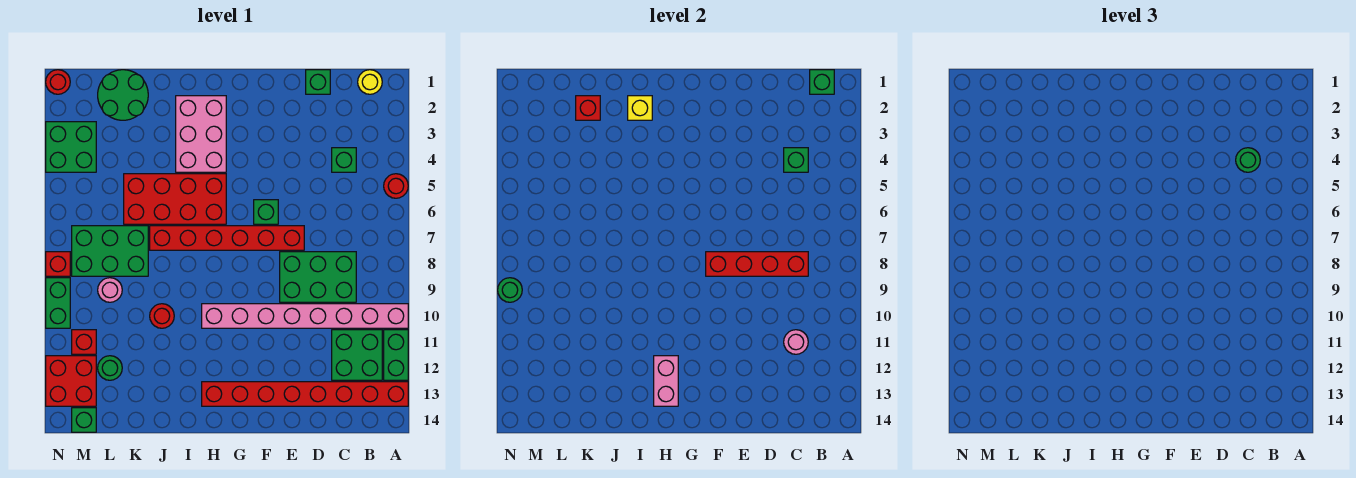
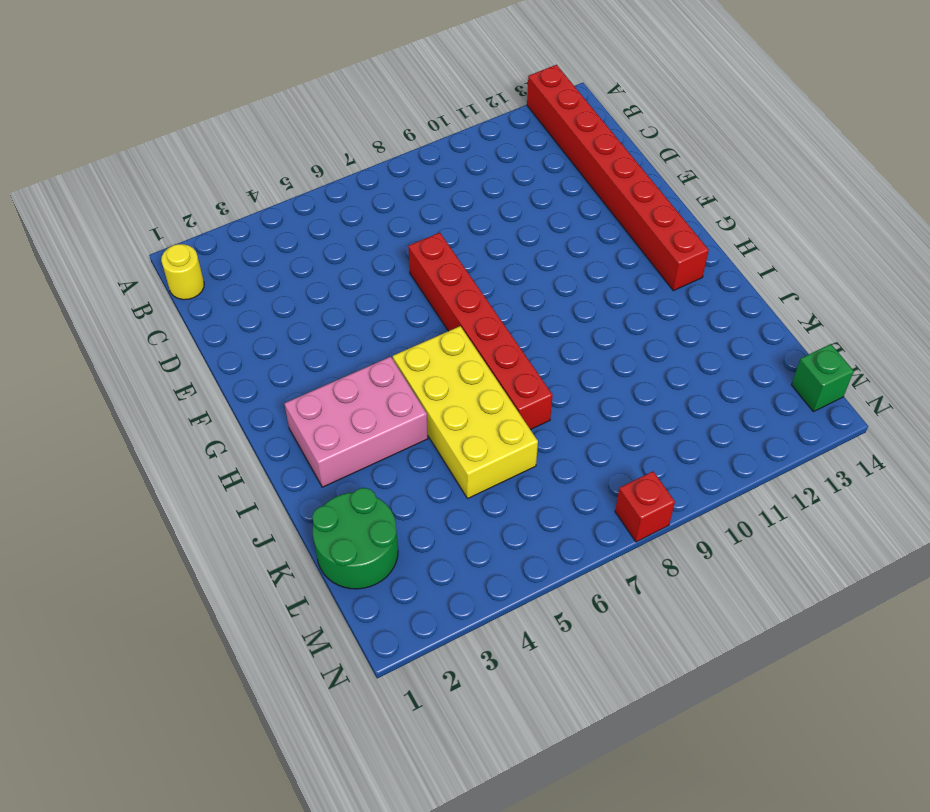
yellow brick H5:K6 level 1 -> red brick H5:K6 level 1
none -> red round brick A5 level 1
none -> pink brick A10:H10 level 1
none -> green brick A11:A12 level 1
none -> green brick B11:C12 level 1

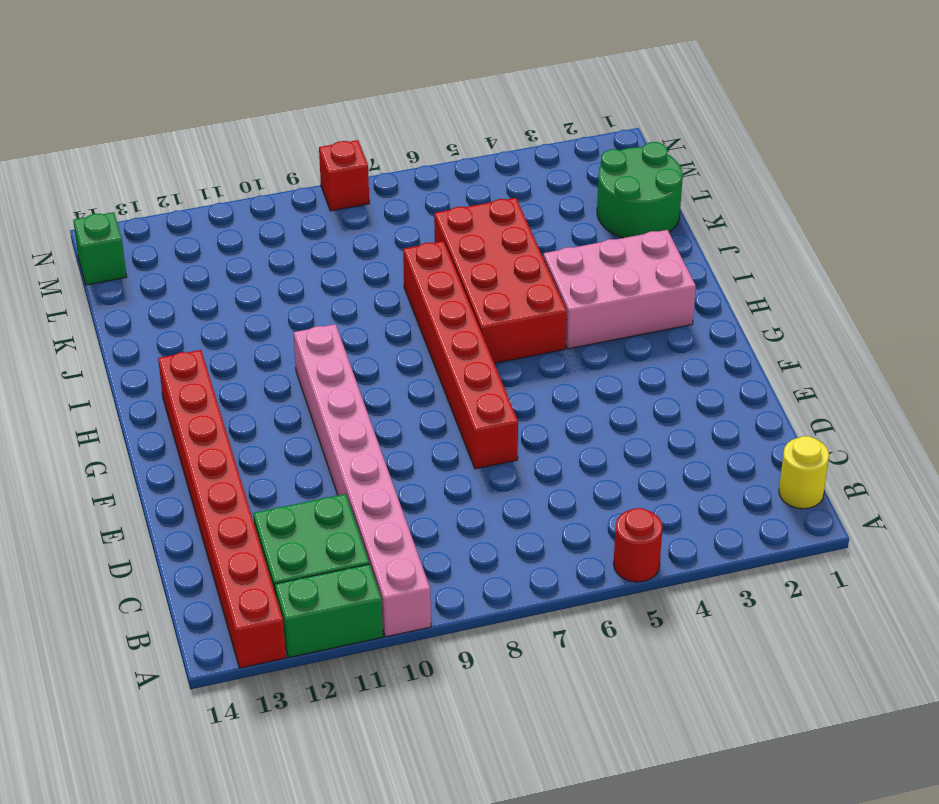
none -> green brick C4 level 1
none -> green brick C8:E9 level 1
none -> green brick D1 level 1
none -> green brick F6 level 1

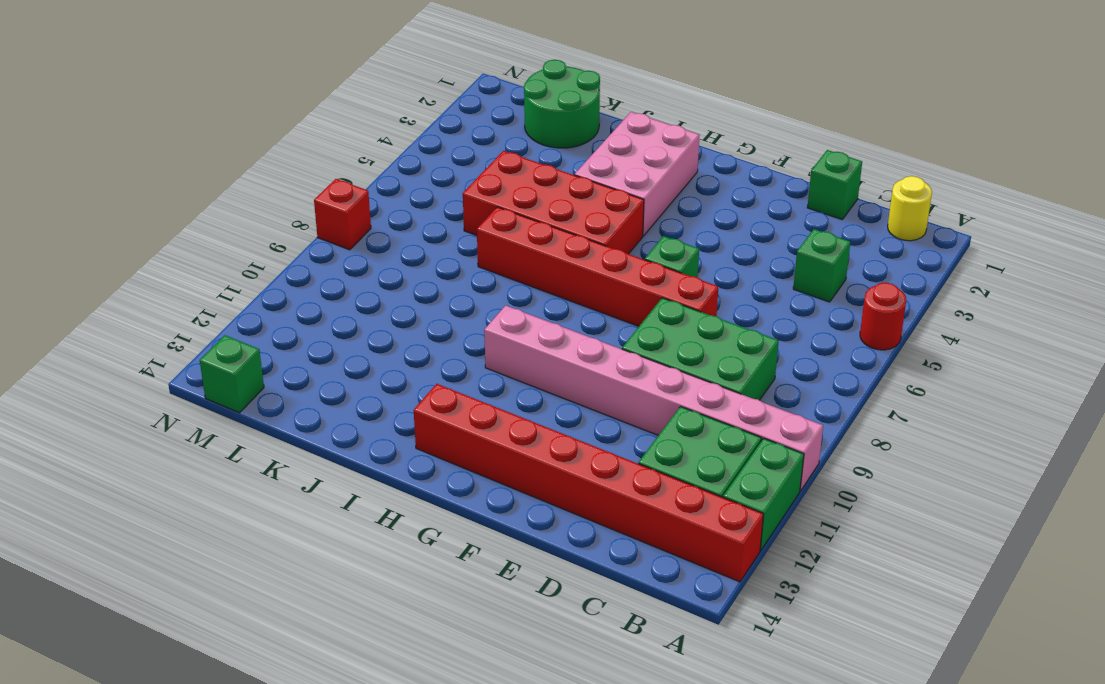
none -> red round brick J10 level 1
none -> green brick K7:M8 level 1
none -> pink round brick L9 level 1
none -> green round brick L12 level 1

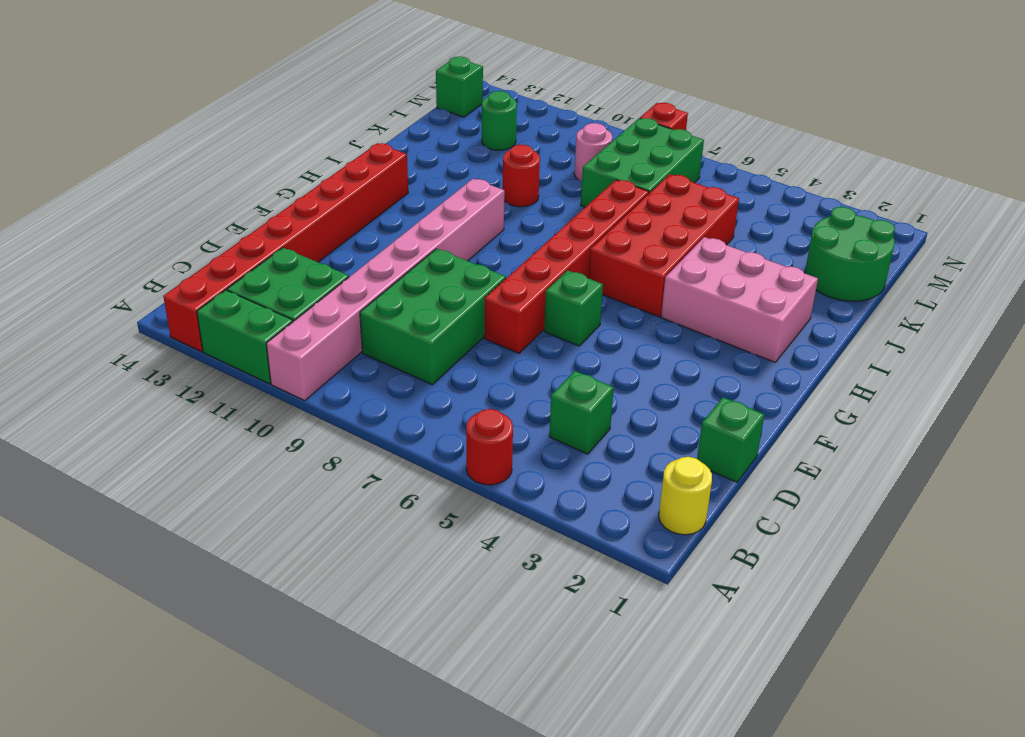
none -> green brick M3:N4 level 1
none -> red brick M11 level 1
none -> red brick M12:N13 level 1
none -> red round brick N1 level 1

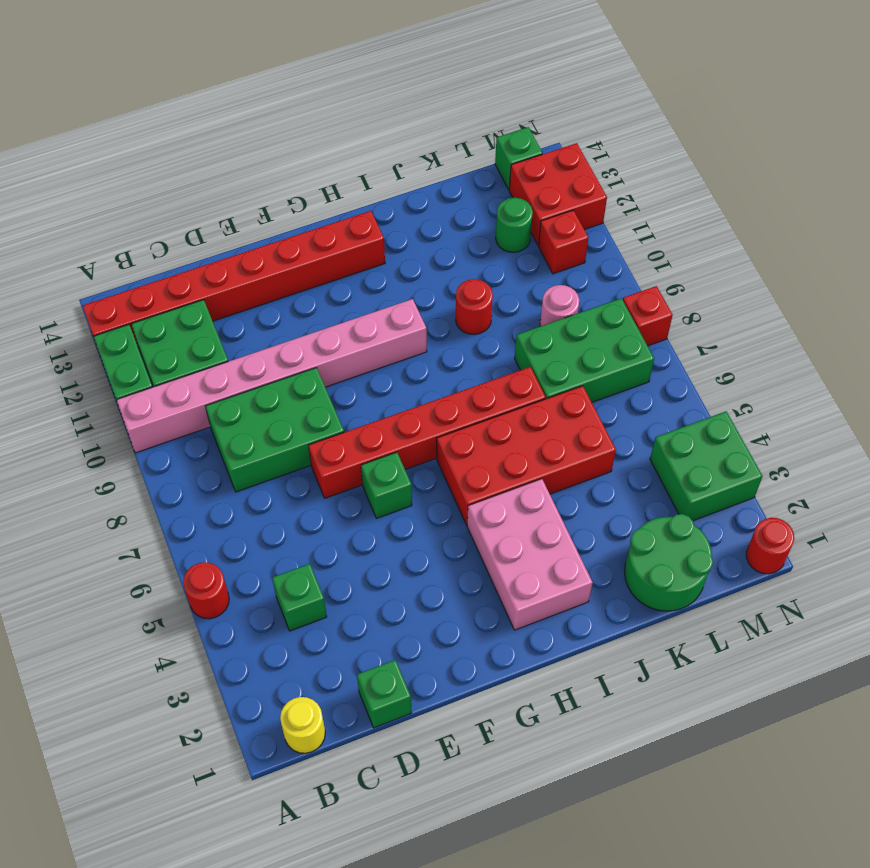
none -> green brick N9:N10 level 1
none -> green brick B1 level 2
none -> green brick C4 level 2
none -> red brick C8:F8 level 2

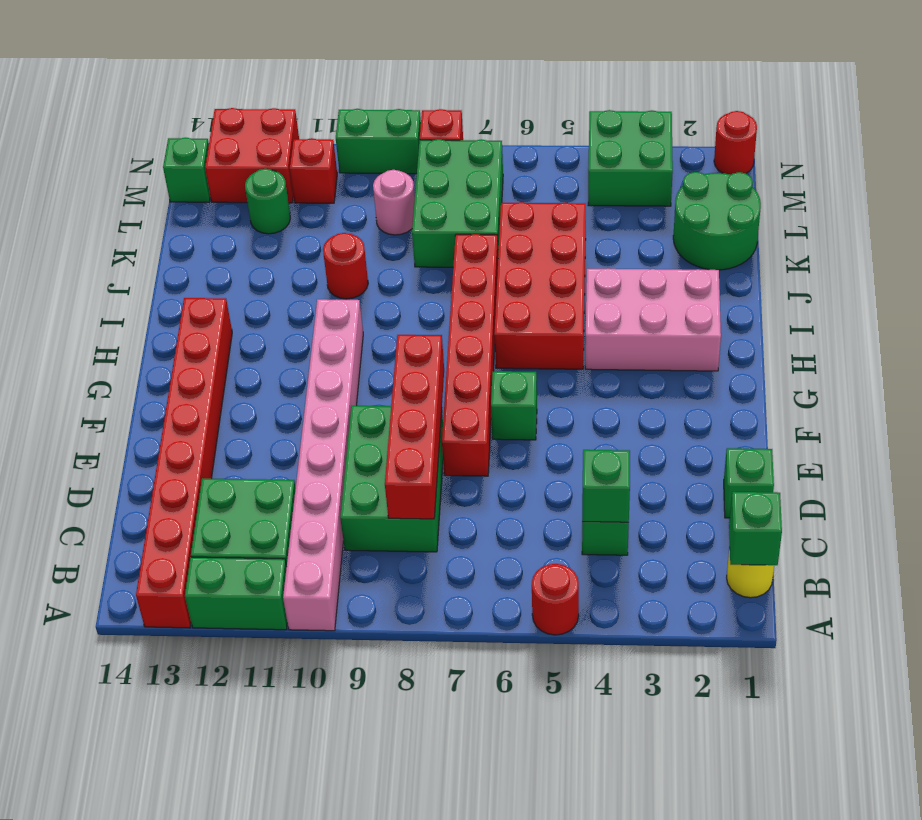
none -> pink round brick C11 level 2
none -> pink brick H12:H13 level 2
none -> yellow brick I2 level 2
none -> red brick K2 level 2

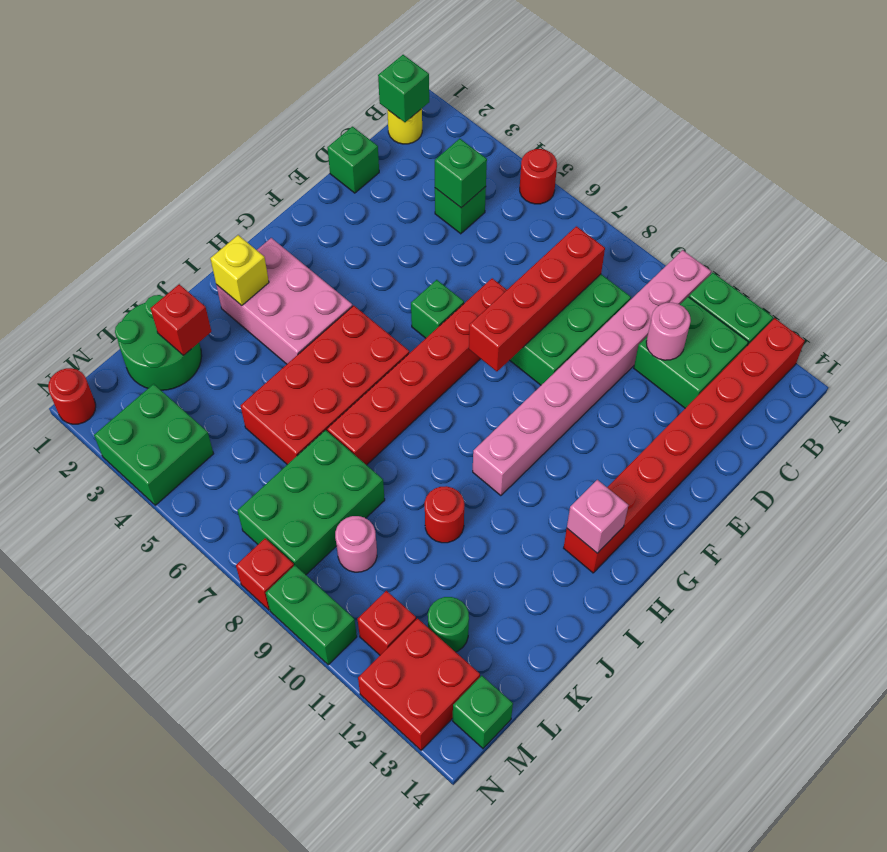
pink brick H13 level 2 -> pink brick H12:H13 level 2
none -> green round brick N9 level 2
none -> green round brick C4 level 3

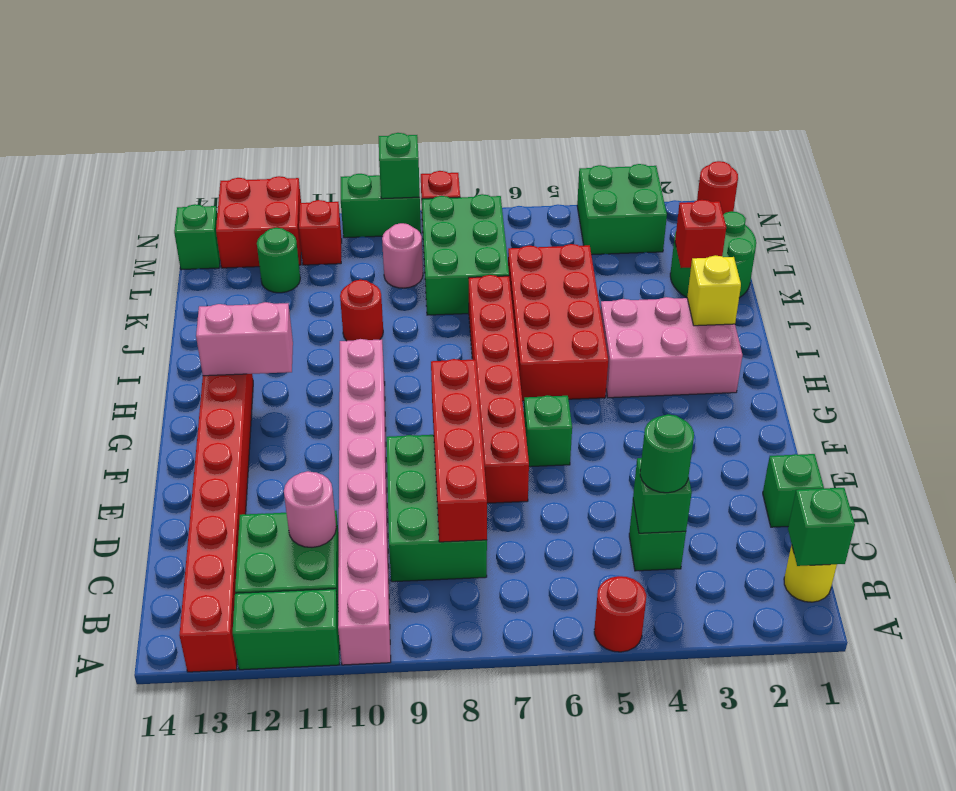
green brick N9 level 2 -> green round brick N9 level 2

